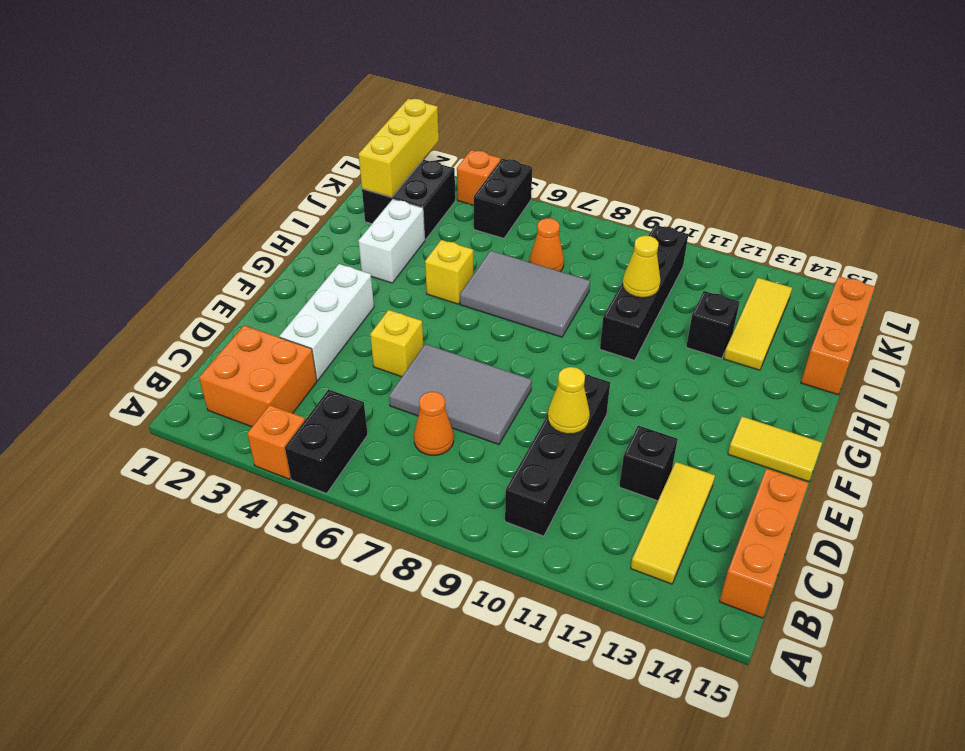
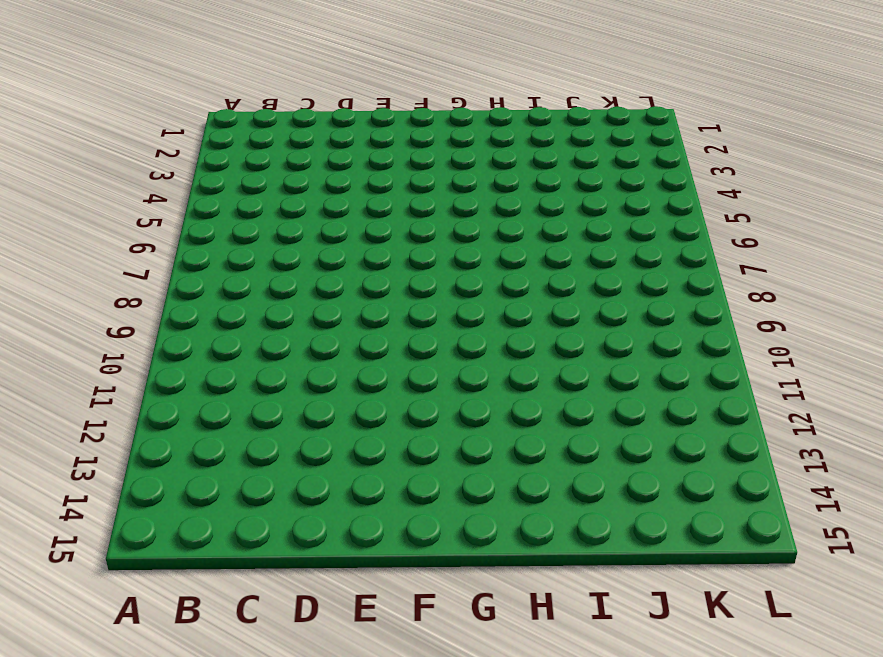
none -> orange brick A4 level 1
none -> black brick A5:B5 level 1
none -> orange brick B2:C3 level 1

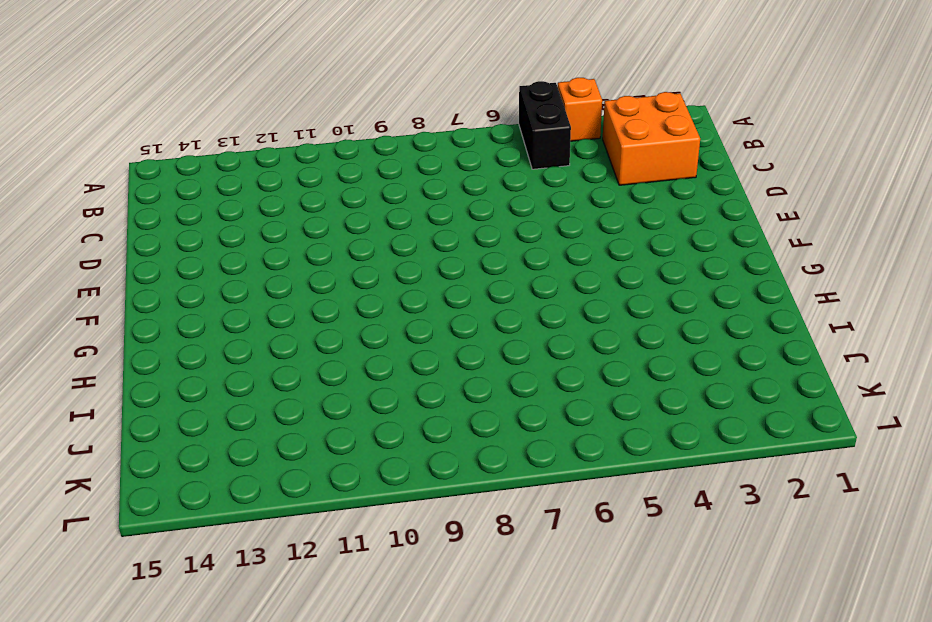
none -> black brick B10:E10 level 1
none -> yellow tile B13:D13 level 1
none -> orange brick B15:D15 level 1

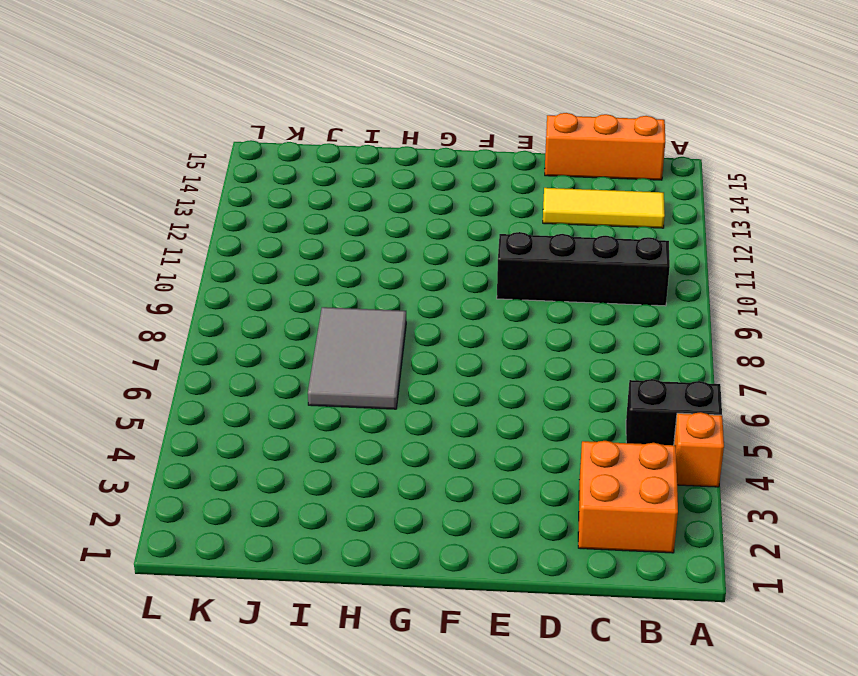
none -> orange cone C7 level 1
none -> white brick D3:F3 level 1
none -> grey tile D6:E8 level 1

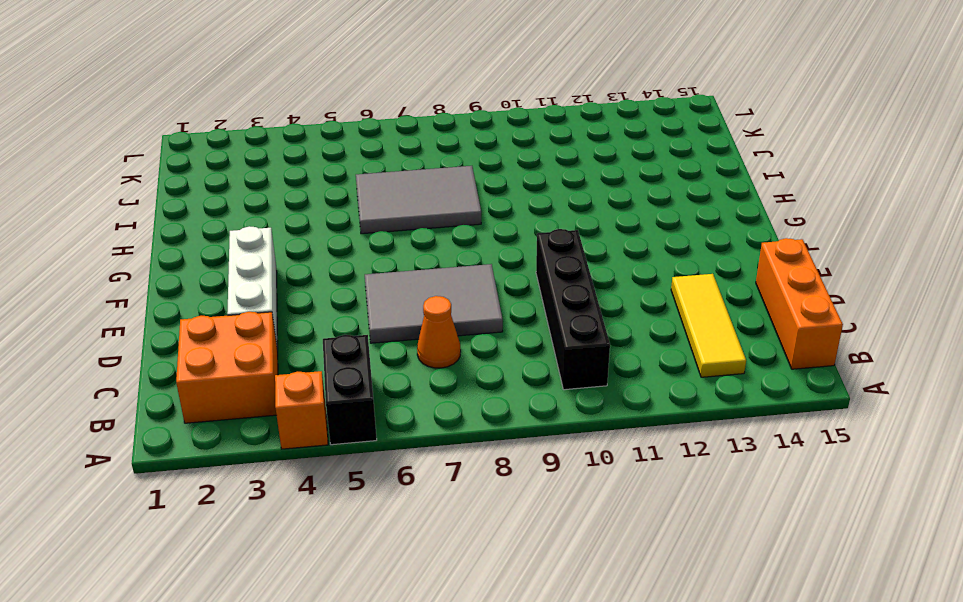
none -> black brick D12 level 1
none -> yellow brick E5 level 1
none -> yellow tile F14:F15 level 1

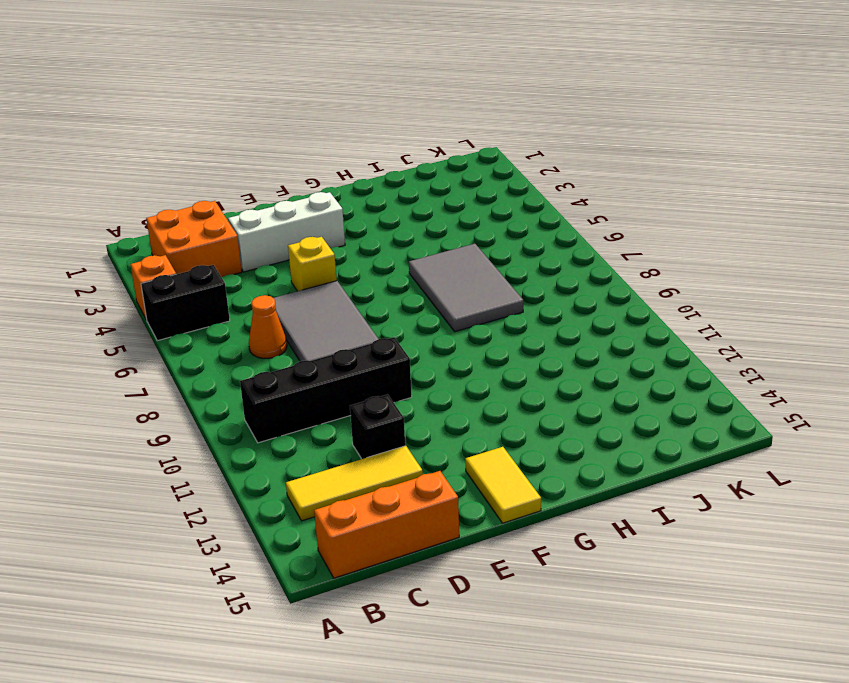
none -> white brick H3:I3 level 1
none -> yellow brick H5 level 1
none -> black brick H10:K10 level 1

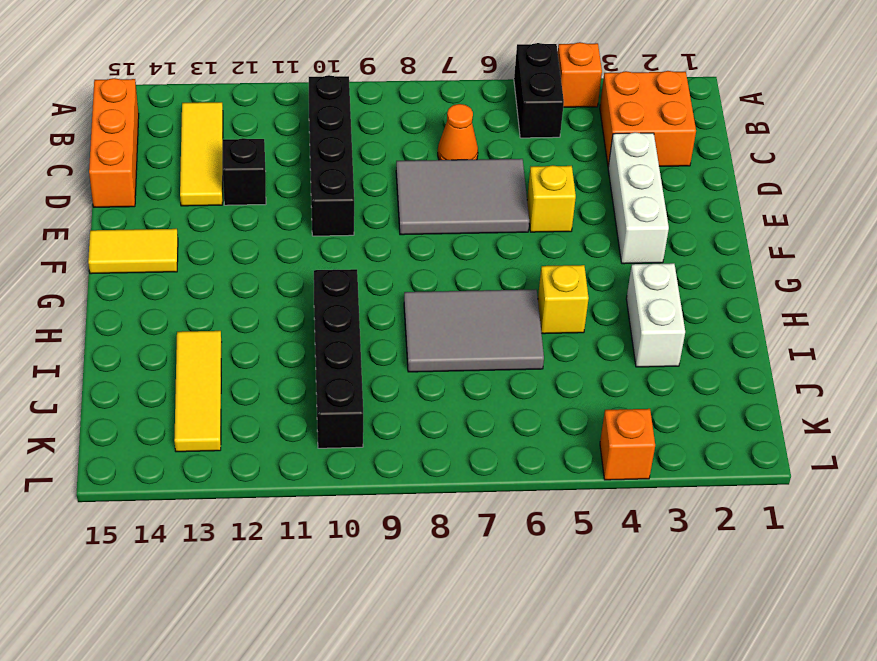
none -> black brick I12 level 1
none -> orange brick I15:K15 level 1
none -> black brick J2:K3 level 1

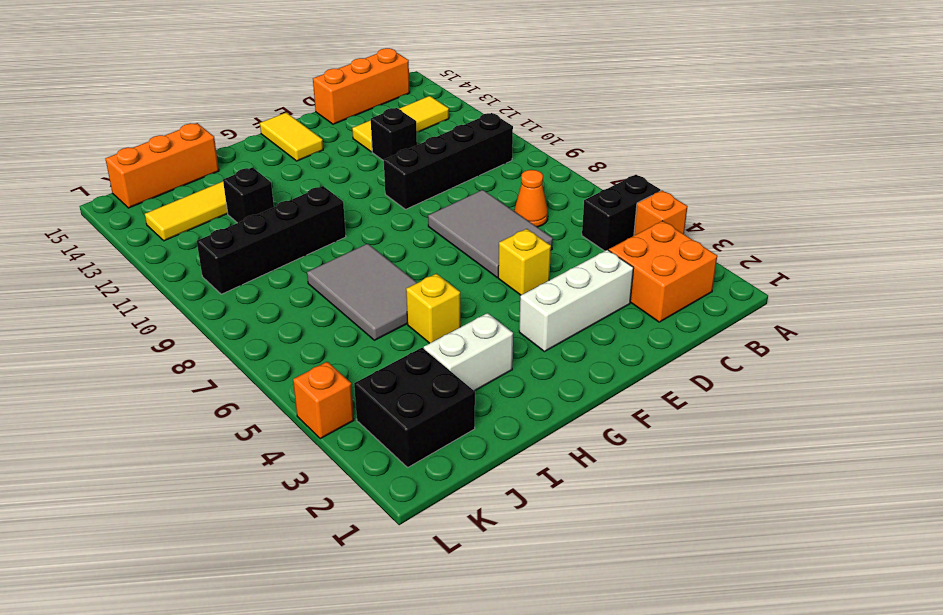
none -> orange cone J7 level 1
none -> black brick K5:L5 level 1
none -> yellow cone D10 level 2

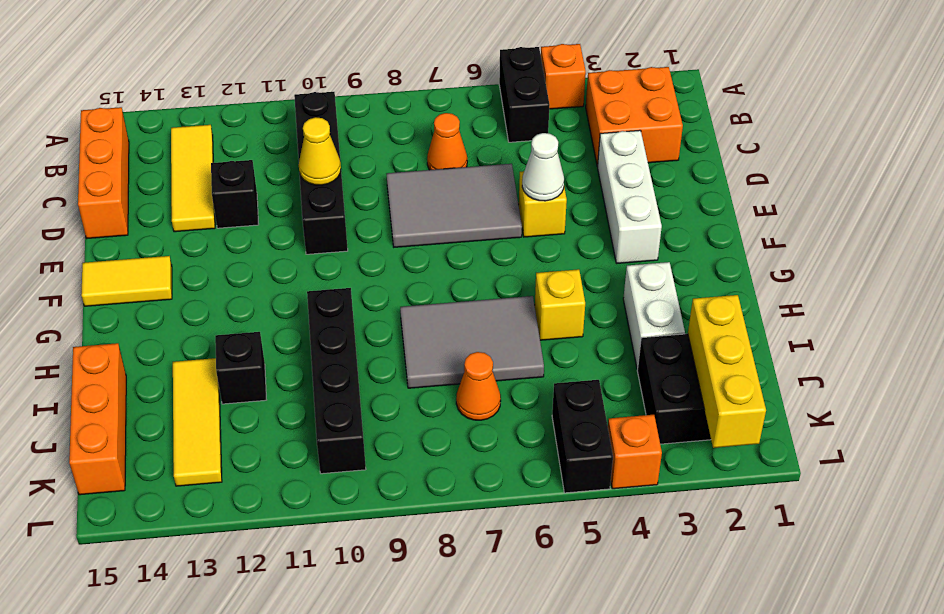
white cone E5 level 2 -> none
none -> yellow cone I10 level 2

